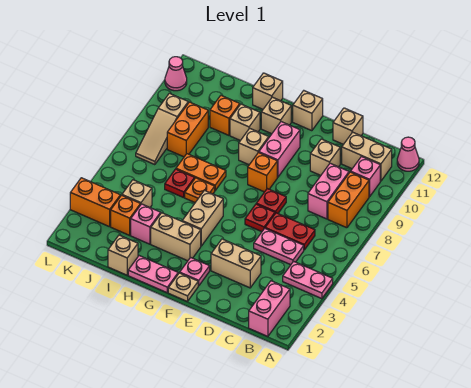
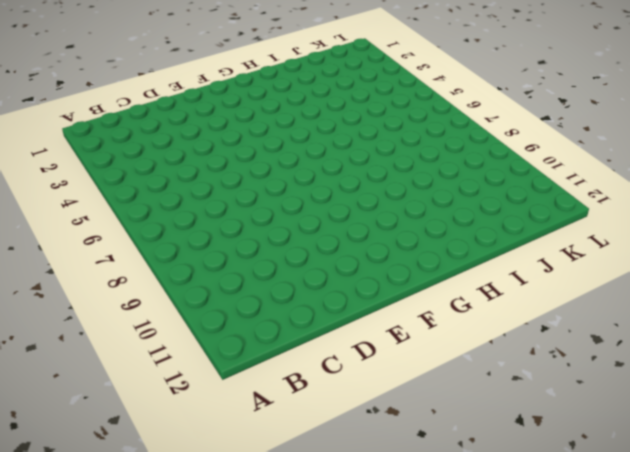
none -> pink plate A4:B4 level 1
none -> pink cone A12 level 1
none -> pink brick B1:B2 level 1
none -> orange brick B8:B9 level 1

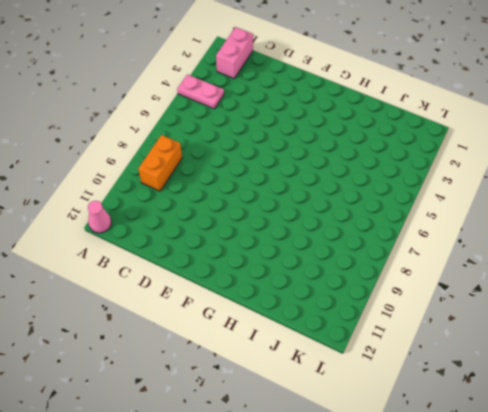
none -> pink brick B10 level 1
none -> tan brick B11:C11 level 1
none -> pink plate C5:D5 level 1
none -> red plate C6:D6 level 1

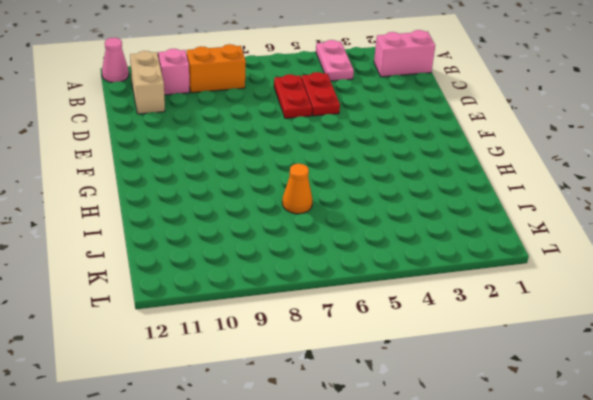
red plate C5:D5 level 1 -> pink plate C5:D5 level 1
orange cone I7 level 1 -> orange plate H7:I7 level 1
none -> pink brick C8:C9 level 1
none -> tan brick D3:E3 level 1
none -> tan brick D10 level 1
none -> tan brick D12 level 1

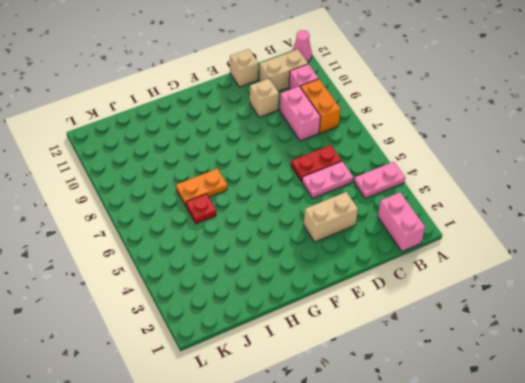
none -> red plate E6 level 1
none -> red plate E7 level 1
none -> tan plate F1 level 1
none -> pink plate F2 level 1

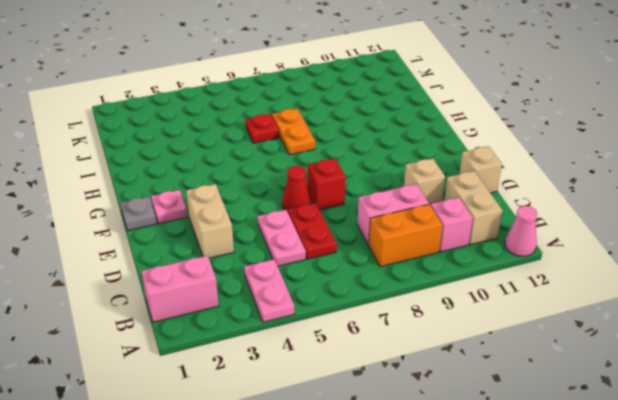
red cone E6 level 1 -> red plate E6 level 1
red brick E7 level 1 -> red plate E7 level 1
grey plate F1 level 1 -> tan plate F1 level 1
none -> orange brick F8 level 1
none -> pink brick F9:F10 level 1
none -> tan brick F12 level 1
none -> pink plate G1:H1 level 1

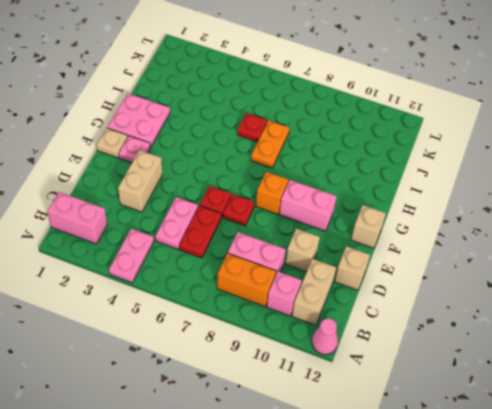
pink plate G1:H2 level 1 -> pink plate G1:H1 level 1
none -> tan brick G3:H3 level 1
none -> tan brick G4:G5 level 1
none -> tan brick G9 level 1
none -> tan brick G11 level 1

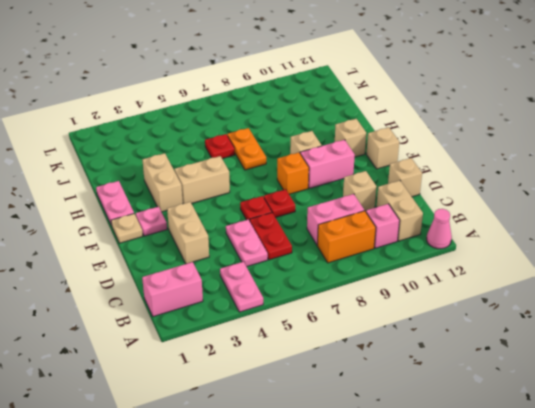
none -> orange plate H6 level 1
none -> tan brick H10 level 1
none -> tan brick H12 level 1
none -> tan brick I1 level 1

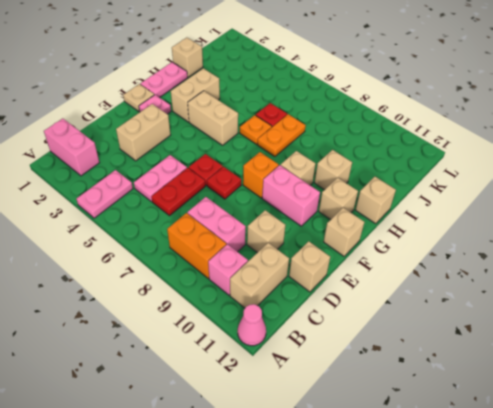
none -> pink brick I3 level 1
none -> orange brick I10 level 1
none -> orange brick J3 level 1
none -> tan brick J4 level 1

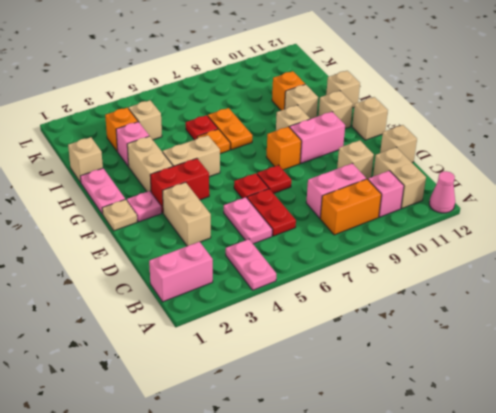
red brick F3:F4 level 1 -> none
none -> orange brick J8:J9 level 1
none -> orange brick K3:L3 level 1
none -> tan slope K7:K9 level 1 top 9
none -> pink cone L11 level 1

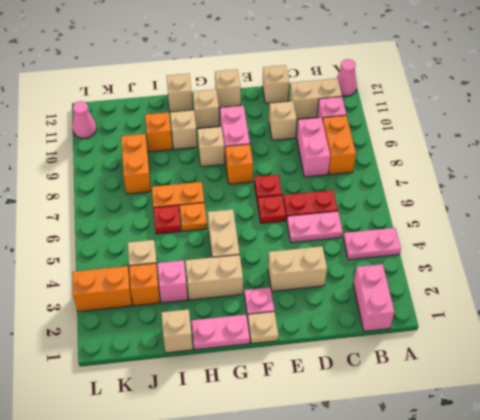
none -> tan slope K7:K9 level 1 top 9

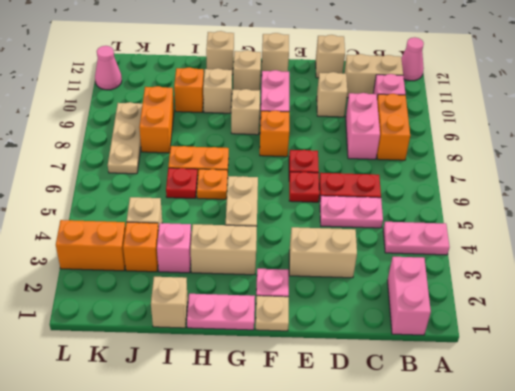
tan plate K7:K9 level 1 -> tan slope K7:K9 level 1 top 9

